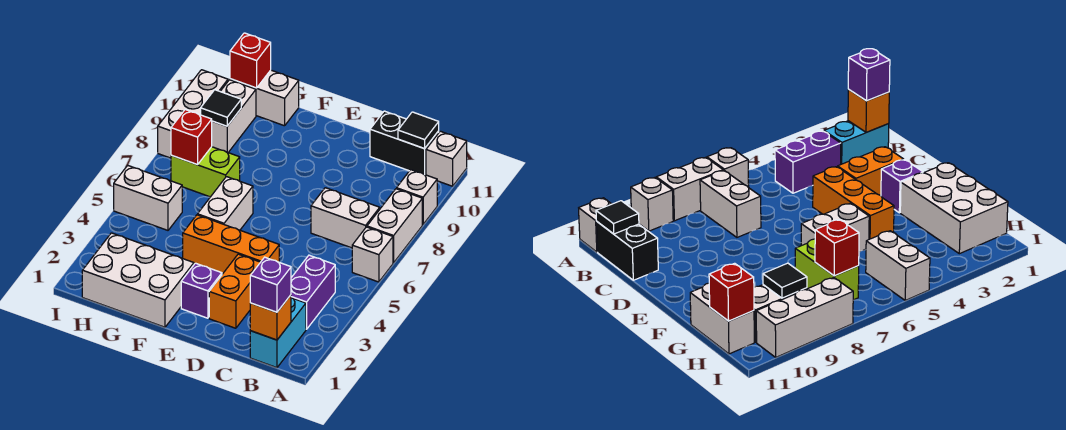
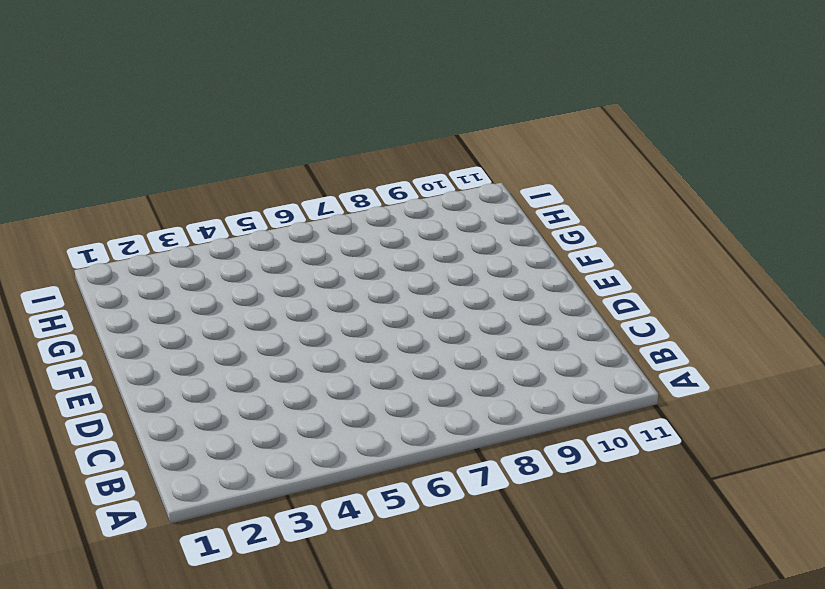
none -> white brick A6 level 1
none -> white brick A7:A8 level 1
none -> white brick A9 level 1

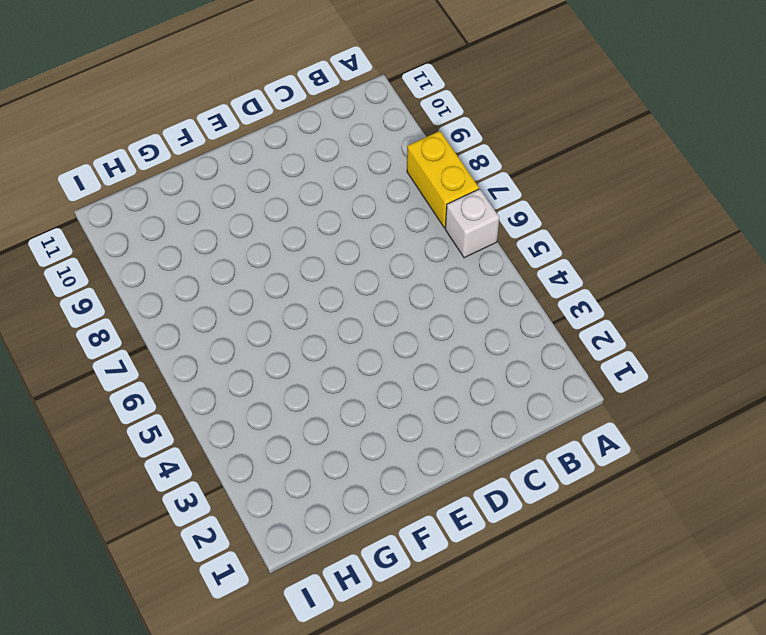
yellow brick A7:A8 level 1 -> white brick A7:A8 level 1
none -> white brick A9 level 1
none -> white brick A11 level 1
none -> cyan brick B1:B2 level 1

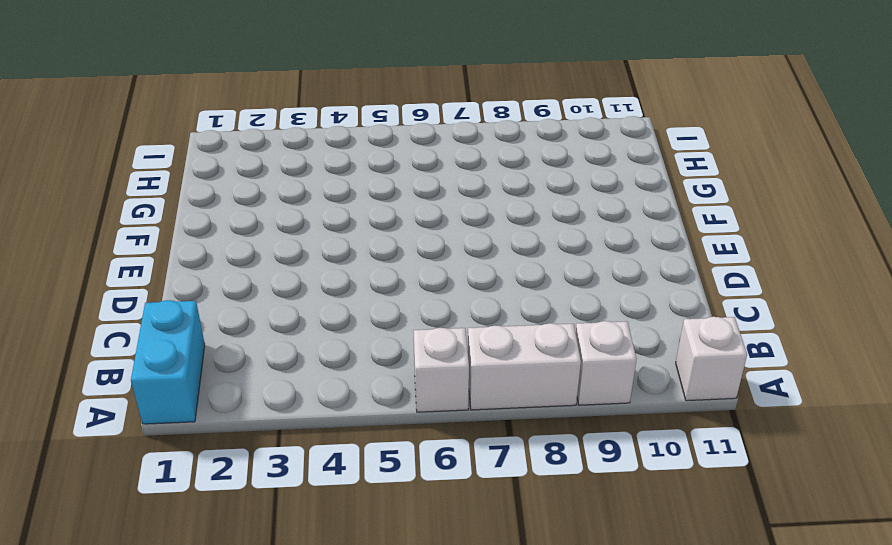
cyan brick A1:B1 level 1 -> cyan brick B1:B2 level 1
none -> purple brick B3:B4 level 1
none -> white brick B7:C7 level 1
none -> black brick B11:C11 level 1

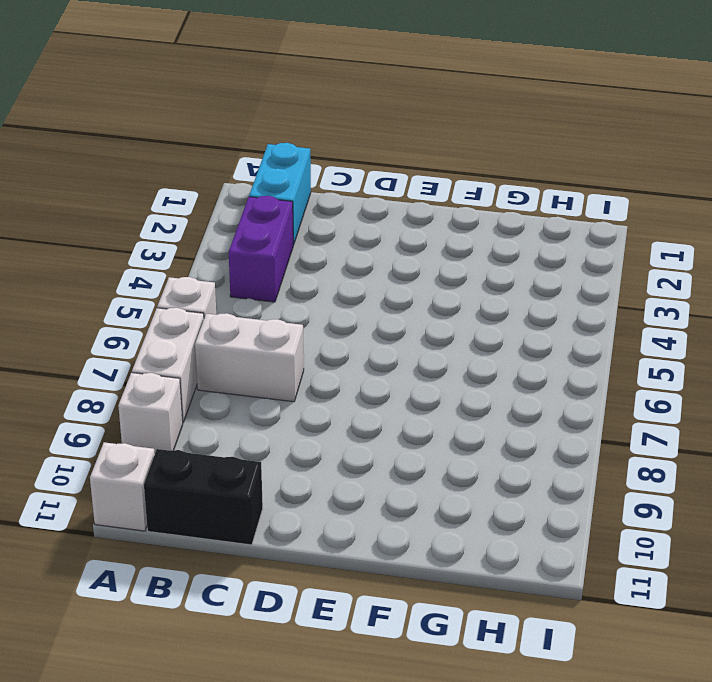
none -> orange brick D2:D3 level 1
none -> orange brick D4:F4 level 1
none -> purple brick E2 level 1

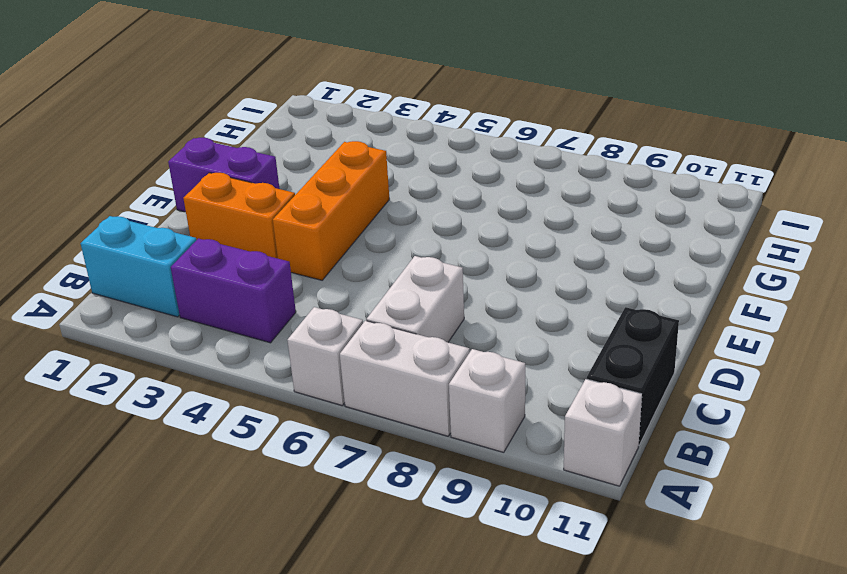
purple brick E1:E2 level 1 -> purple brick E2 level 1
none -> white brick F1:H2 level 1
none -> white brick F5:F6 level 1
none -> lime brick G7:H7 level 1

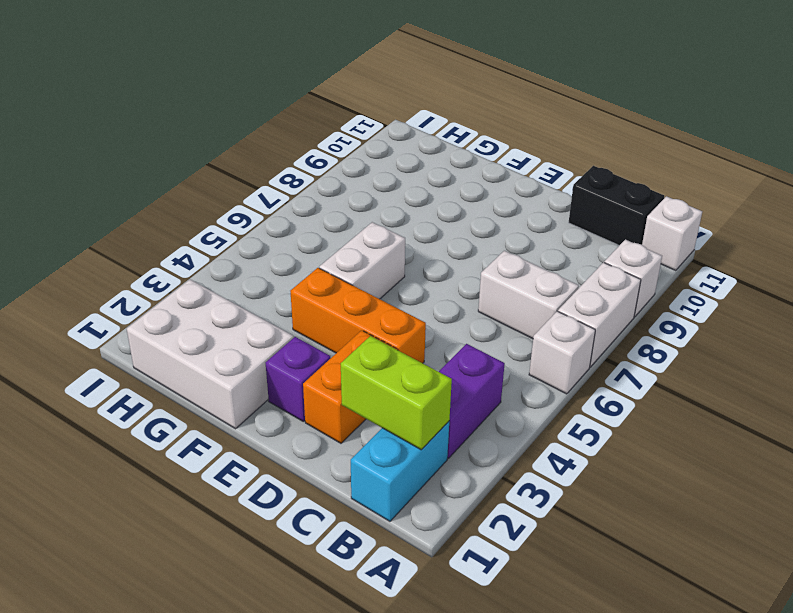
lime brick B2:C2 level 2 -> lime brick G7:H7 level 1
none -> white brick G11:H11 level 1
none -> white brick H5:I5 level 1
none -> white brick H9:H10 level 1

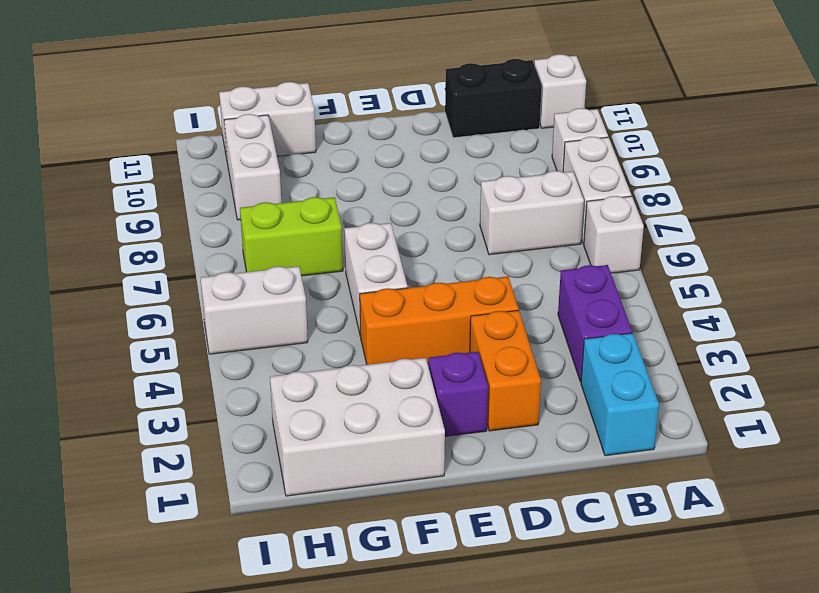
none -> white brick I8:I10 level 1
none -> orange brick B1 level 2
none -> black tile B11 level 2

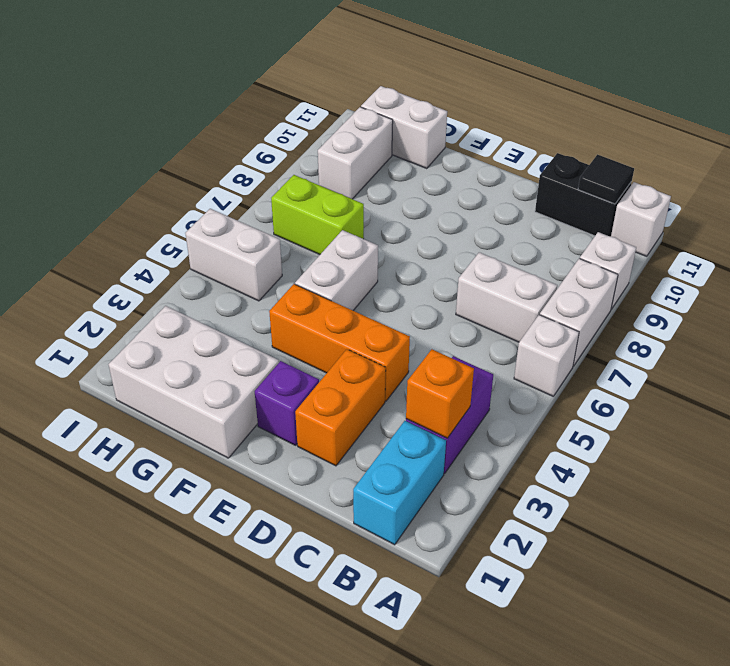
orange brick B3 level 2 -> orange brick B1 level 2
none -> white brick I8:I10 level 1
none -> red brick H7 level 2
none -> black tile H9 level 2

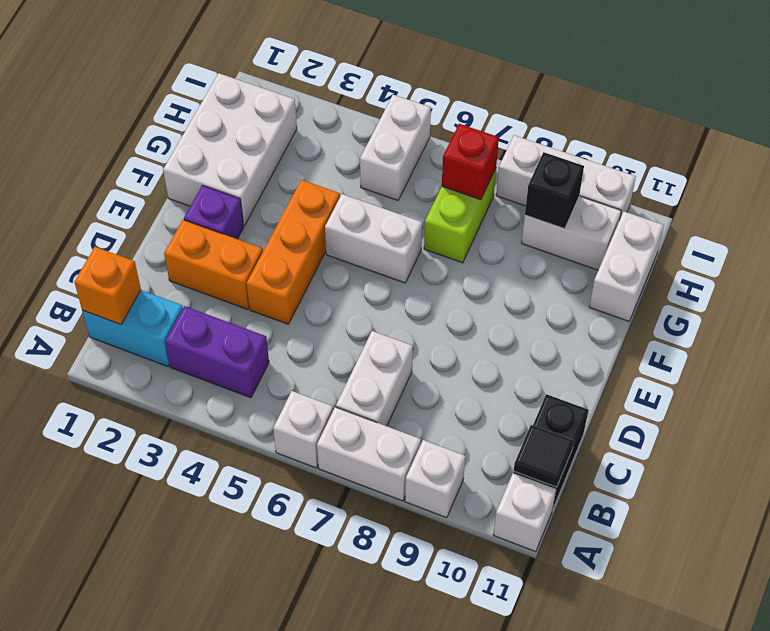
black brick H9 level 2 -> black tile H9 level 2
none -> red brick H11 level 2
none -> purple brick B1 level 3

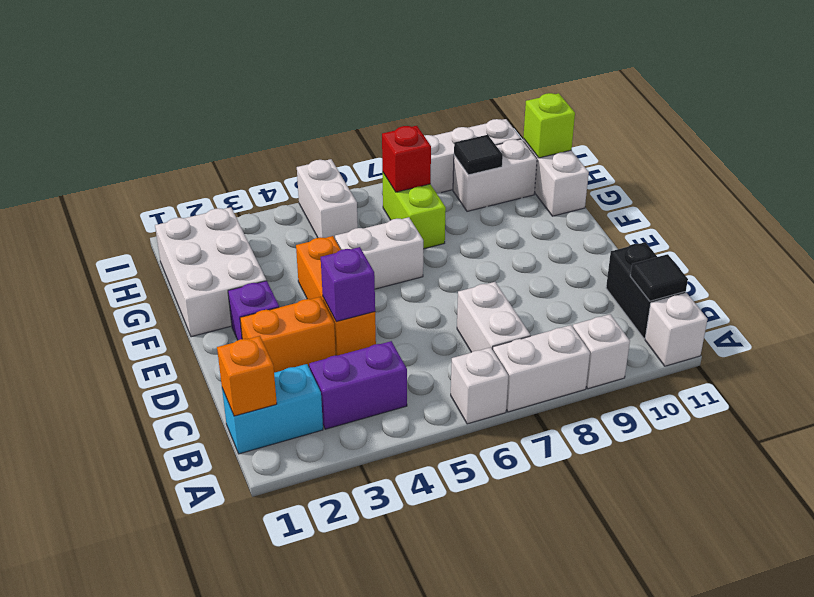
purple brick D4 level 2 -> purple brick B1 level 3
lime brick H11 level 2 -> red brick H11 level 2

